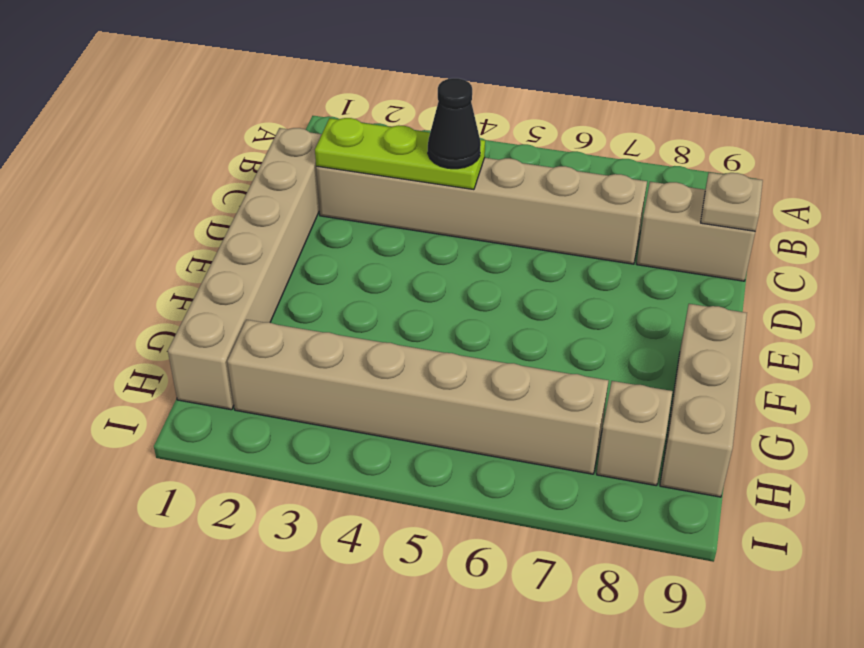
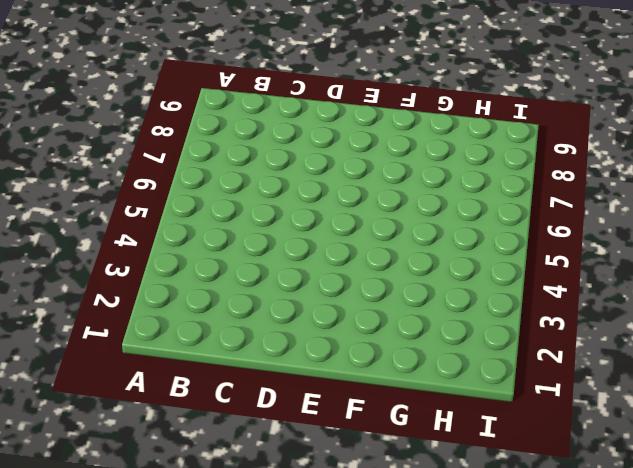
none -> tan brick C1:H1 level 1
none -> tan brick C2:C7 level 1

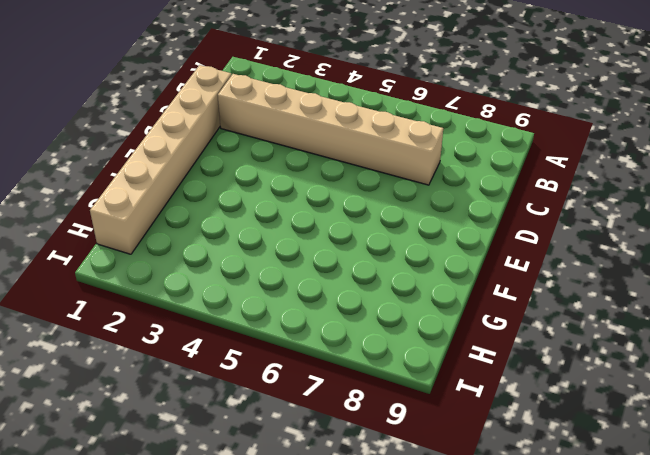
none -> tan brick C8:C9 level 1
none -> tan brick F9:H9 level 1

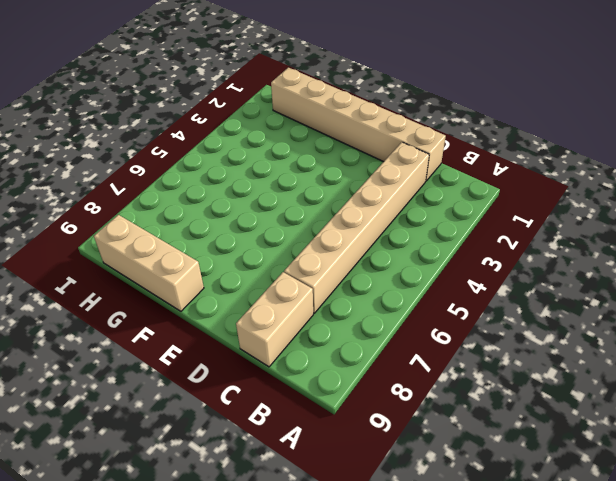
none -> tan brick H2:H7 level 1
none -> tan brick H8 level 1

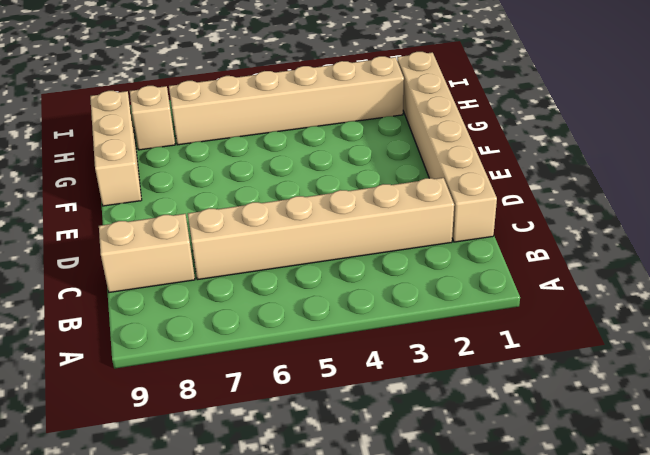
none -> lime plate C2:C4 level 2
none -> tan plate C9 level 2

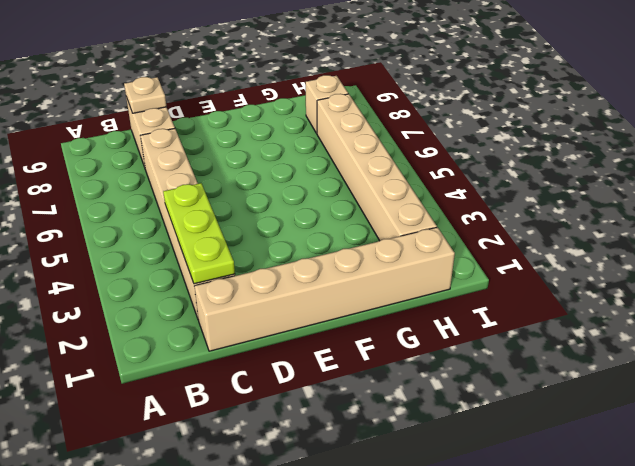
none -> tan brick F9:H9 level 1
none -> black cone C4 level 3

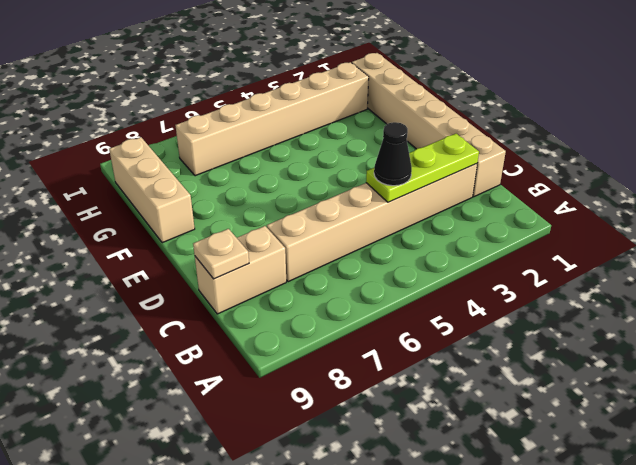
none -> tan brick H8 level 1

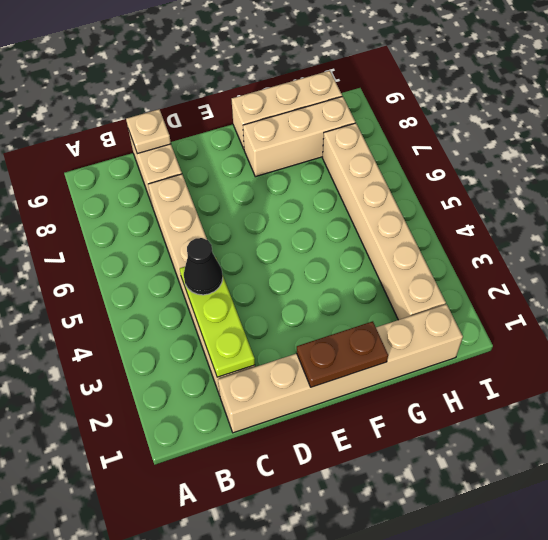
brown plate E1:F1 level 2 -> none
tan brick F8:H8 level 1 -> tan brick H8 level 1

